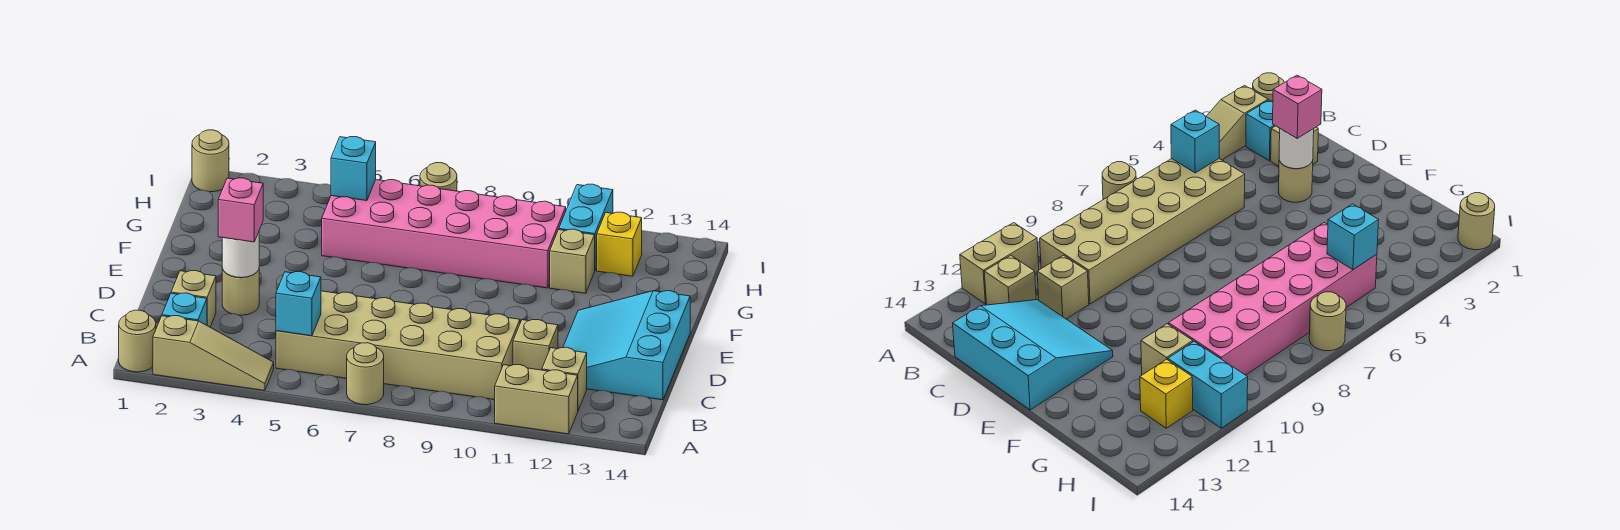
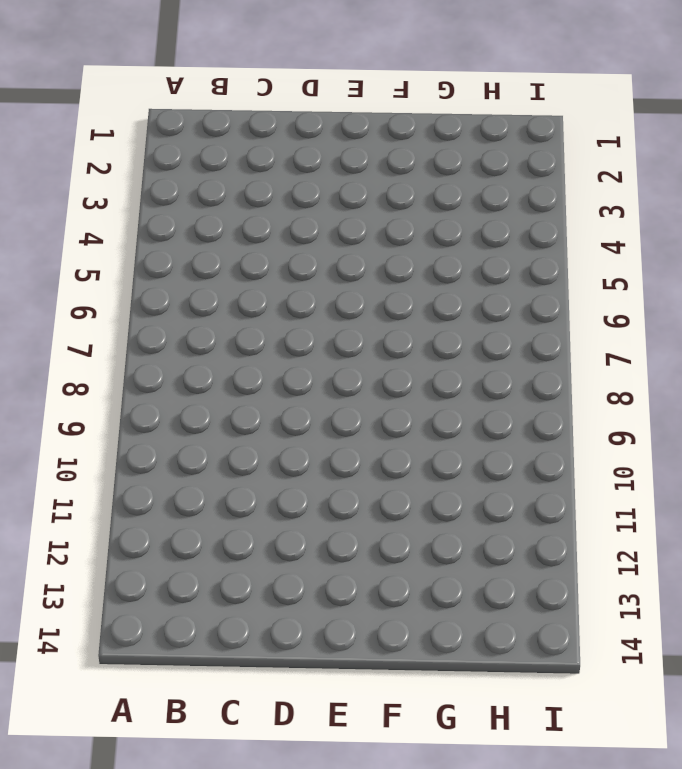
none -> tan round brick A1 level 1
none -> tan slope A2:A4 level 1 top 2
none -> tan round brick A7 level 1

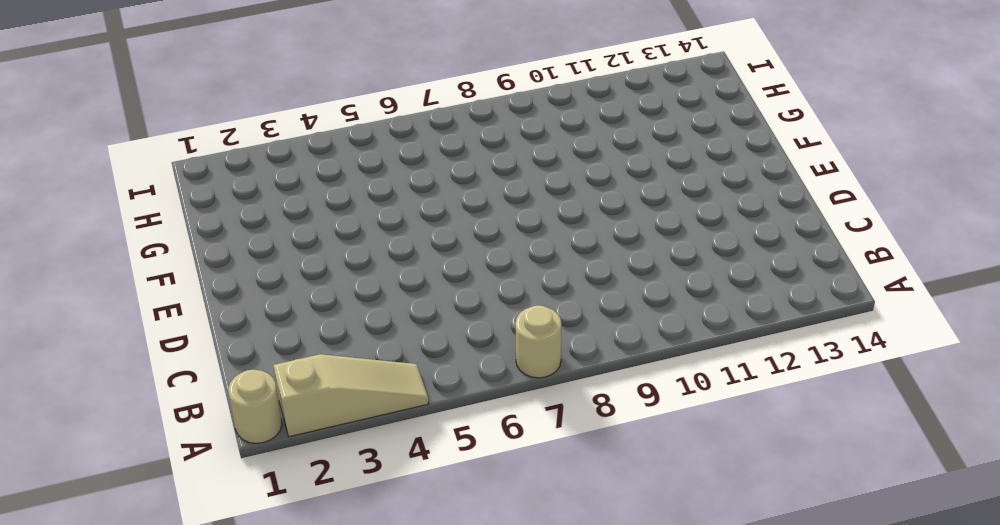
none -> tan brick A11:A12 level 1
none -> cyan brick B2 level 1
none -> tan brick B5:C10 level 1

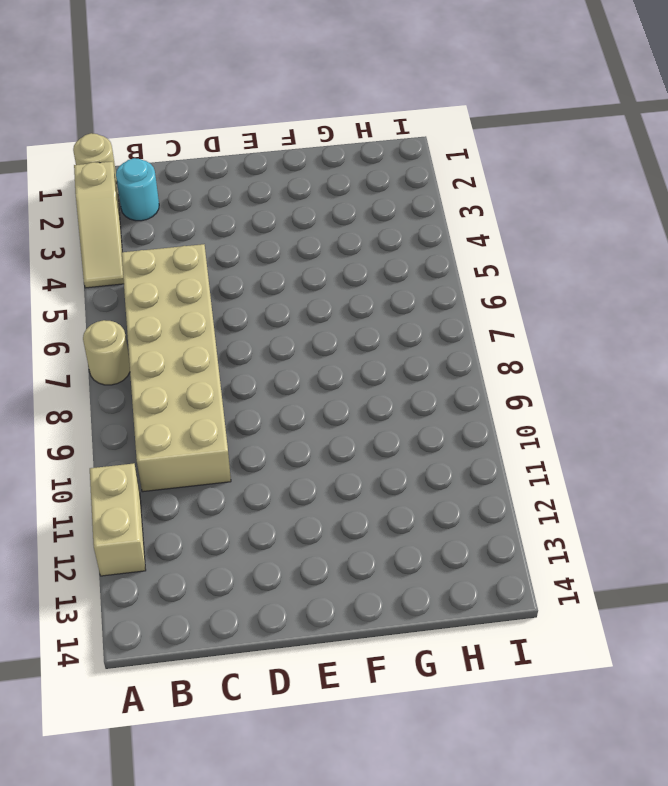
cyan round brick B2 level 1 -> cyan brick B2 level 1
none -> tan brick B12 level 1
none -> tan brick C2 level 1
none -> tan brick C11 level 1

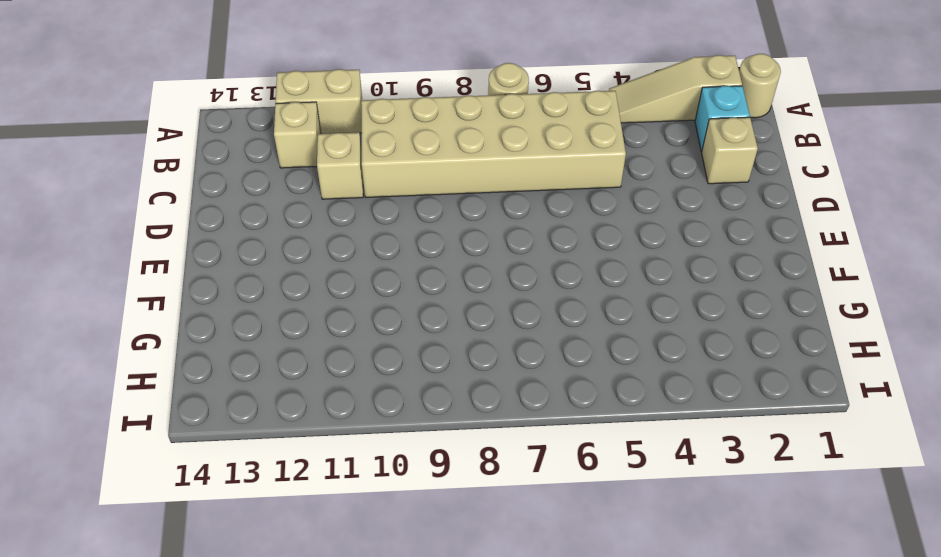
none -> cyan slope C12:E14 level 1 top 14
none -> tan round brick D3 level 1
none -> pink brick G5:H10 level 1

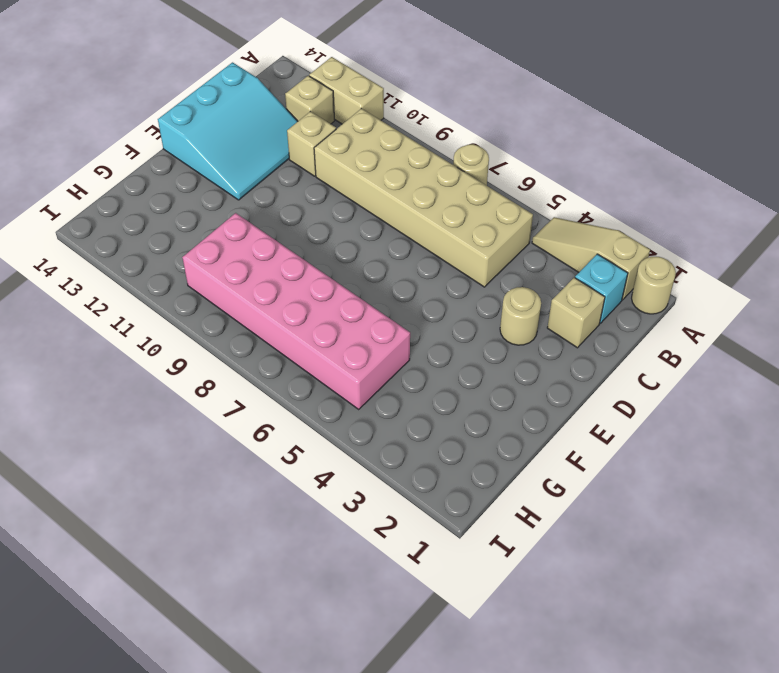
none -> tan brick G11 level 1
none -> cyan brick H11:I11 level 1
none -> yellow brick H12 level 1

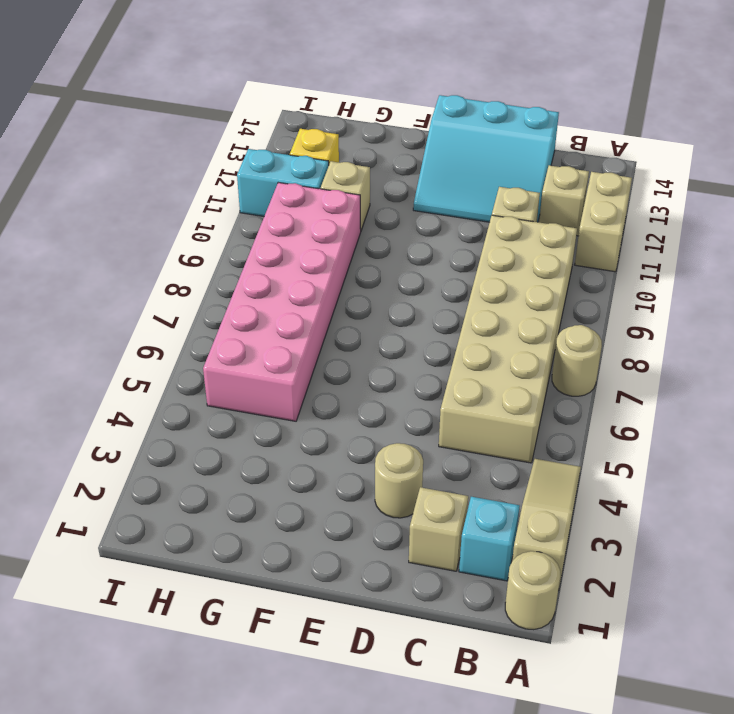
none -> tan round brick I1 level 1
none -> tan round brick I7 level 1
none -> cyan brick B5 level 2

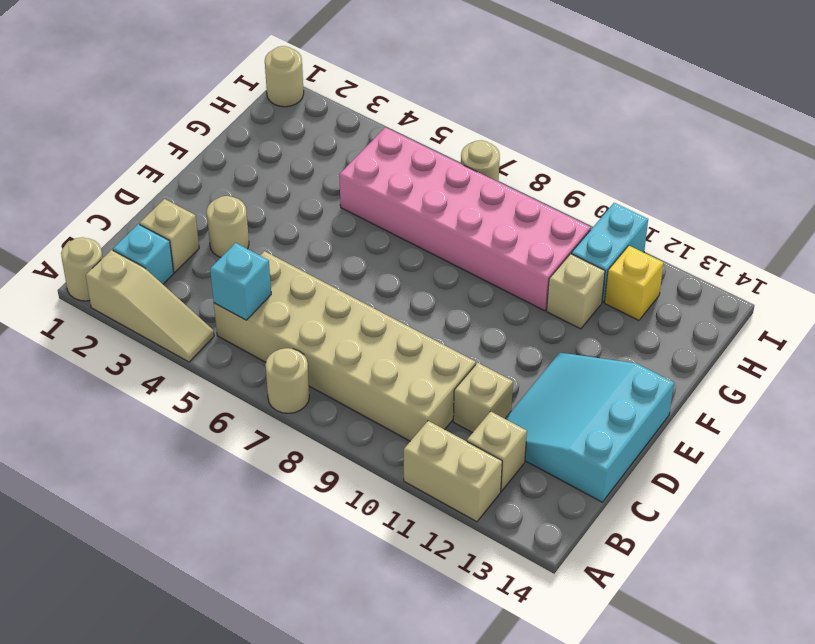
none -> white round brick D3 level 2
none -> cyan brick H5 level 2
none -> pink brick D3 level 3

